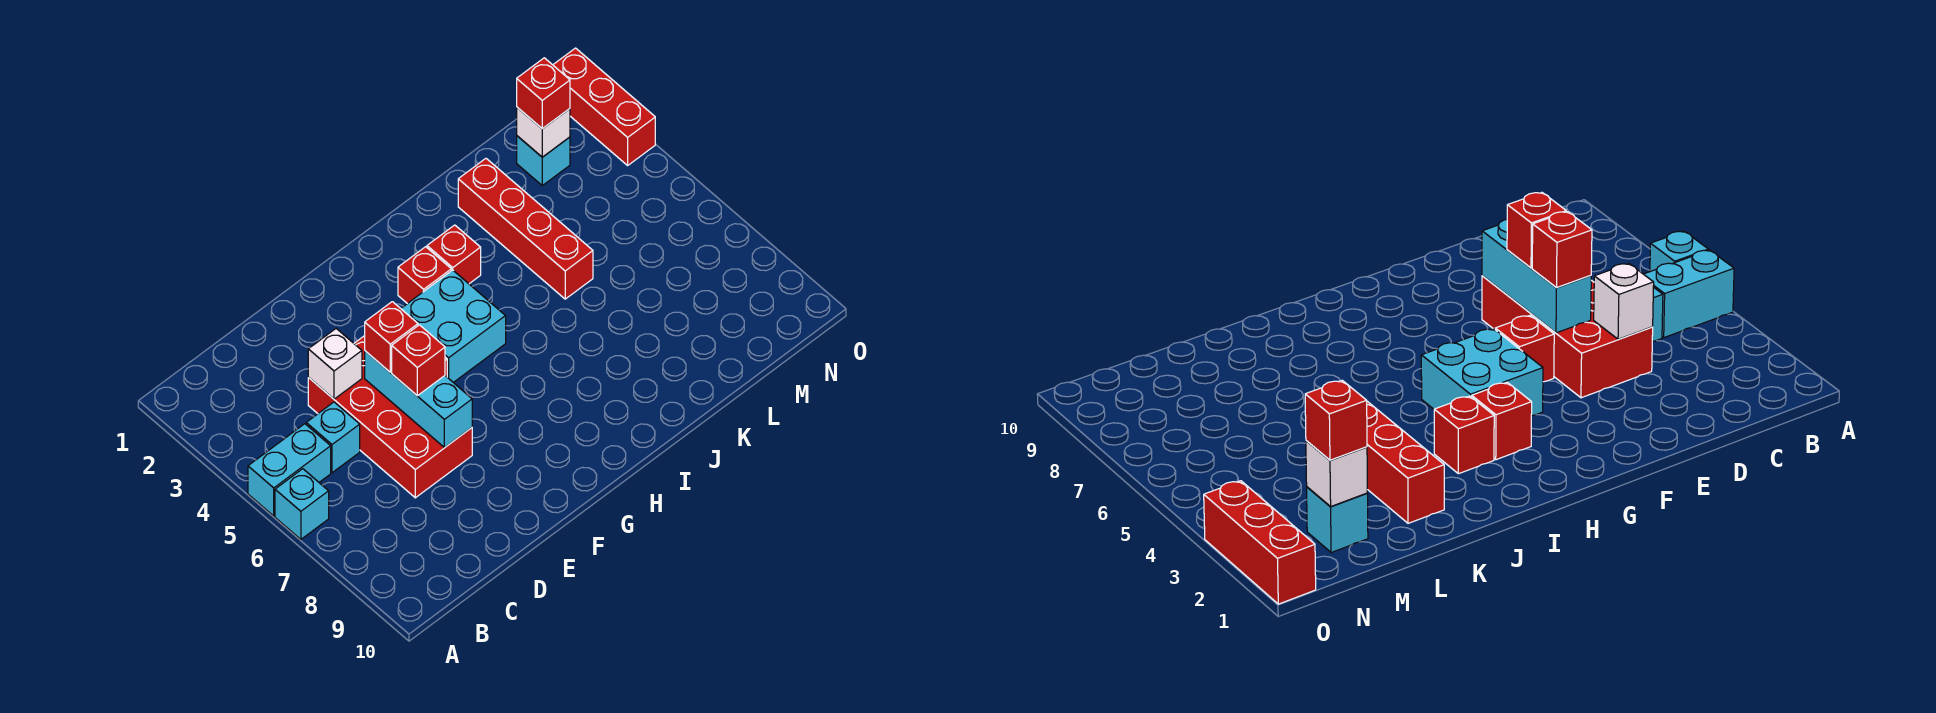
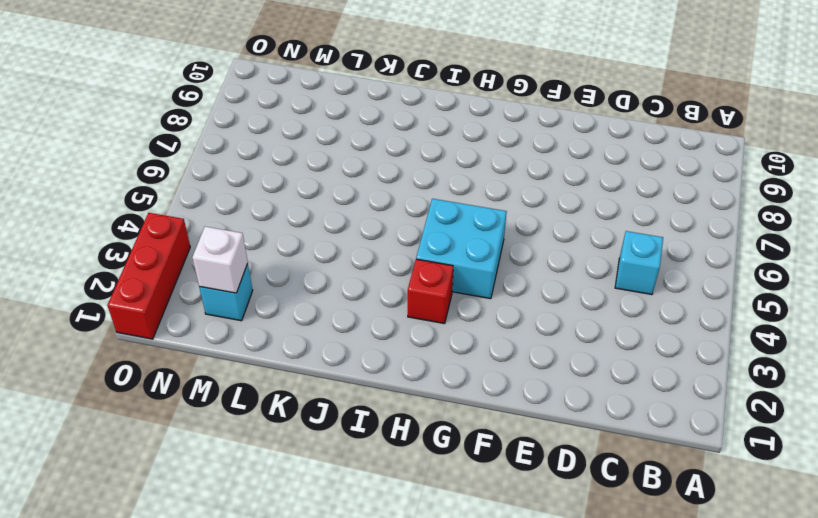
none -> cyan brick A5:B5 level 1
none -> cyan brick A6 level 1
none -> red brick D4:E7 level 1

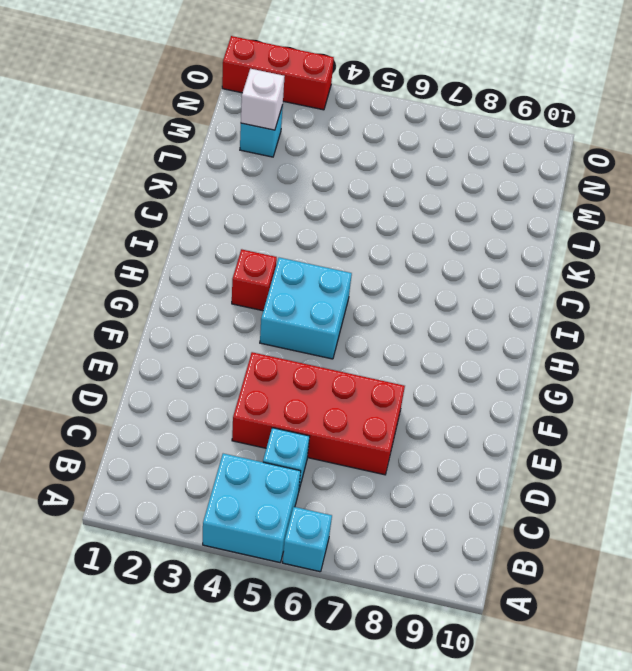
cyan brick A4:B5 level 1 -> cyan brick A5:B5 level 1
none -> red brick F5 level 1
none -> red brick I3 level 1
none -> red brick K2:K5 level 1

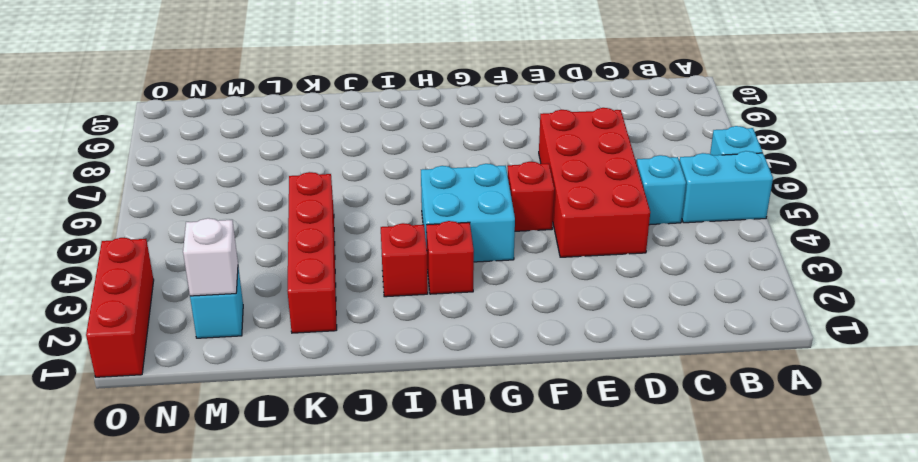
none -> white brick D4 level 2
none -> cyan brick E5:E7 level 2
none -> red brick E5 level 3

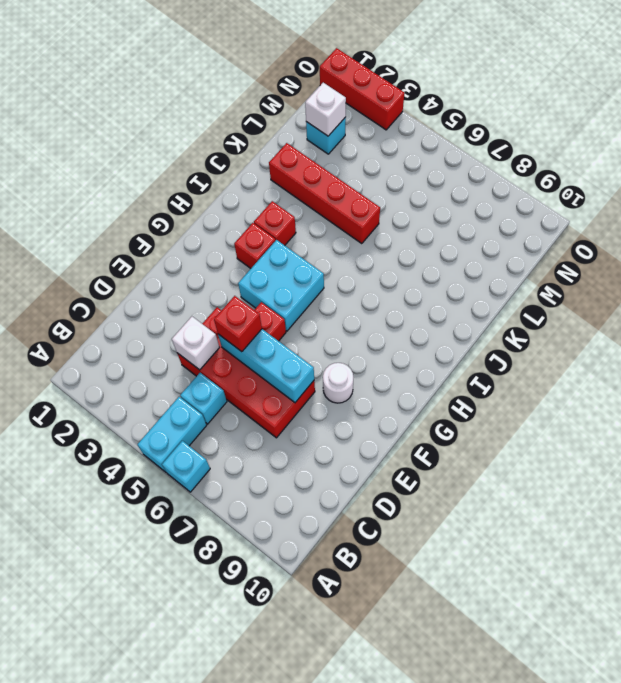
white round brick F8 level 1 -> none
none -> red brick E6 level 3
none -> red brick M2 level 3

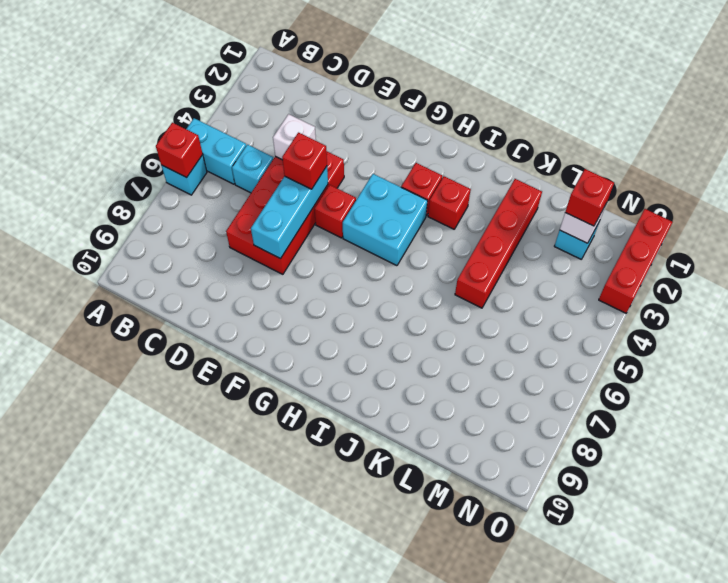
red brick A6 level 2 -> red brick E6 level 3

